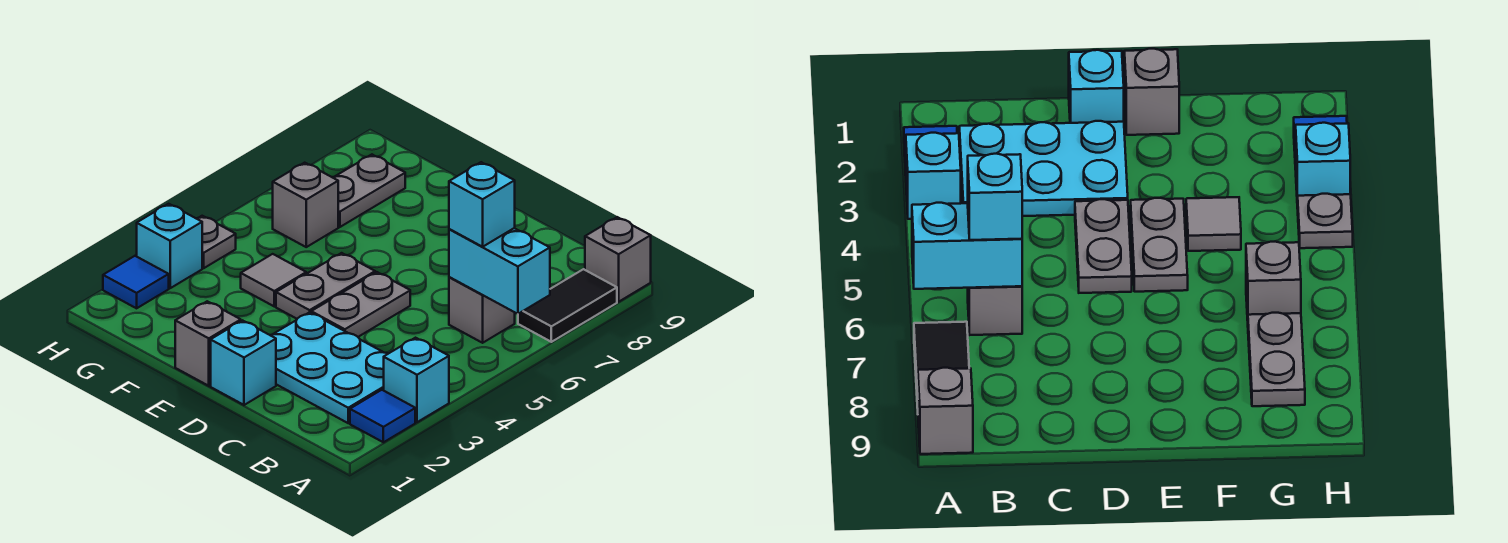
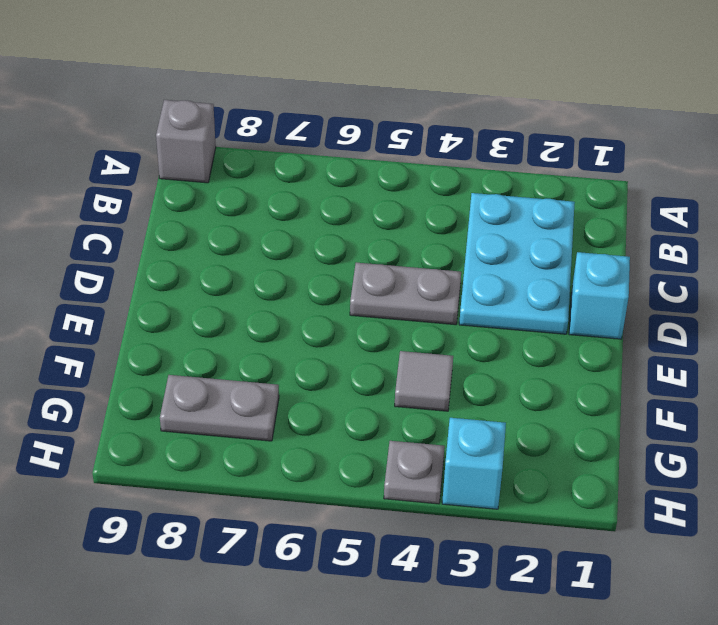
none -> blue tile A2 level 1
none -> cyan brick A3 level 1
none -> black tile A7:A8 level 1

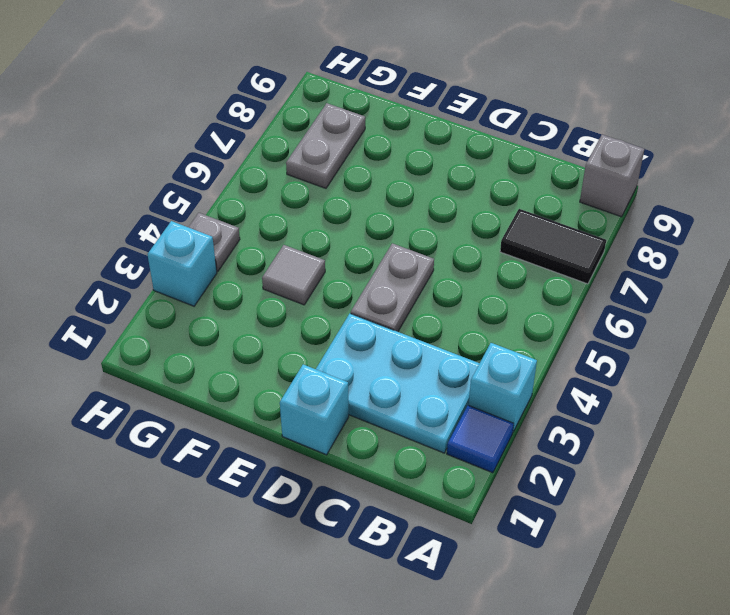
black tile A7:B7 level 1 -> black tile A7:A8 level 1
none -> grey brick B6 level 1
none -> grey brick E1 level 1
none -> grey plate E4:E5 level 1

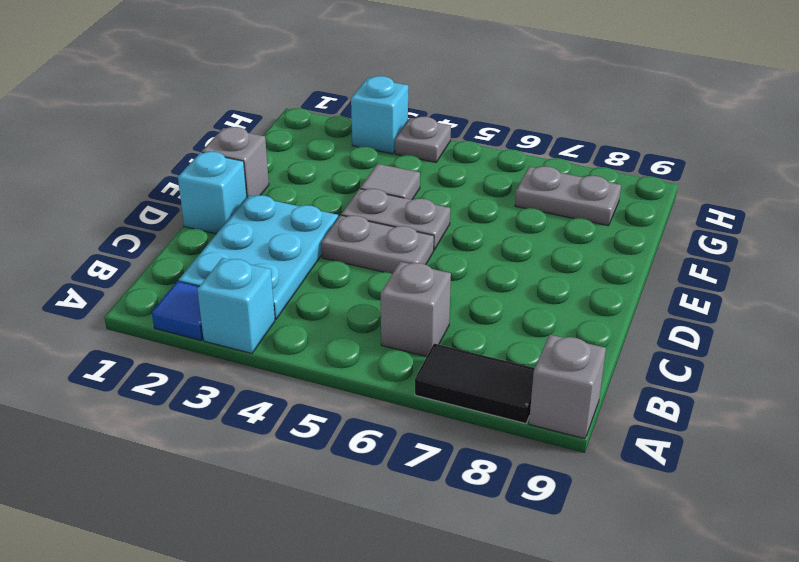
none -> grey brick G6 level 1
none -> blue tile H2 level 1
none -> cyan brick A6:B6 level 2

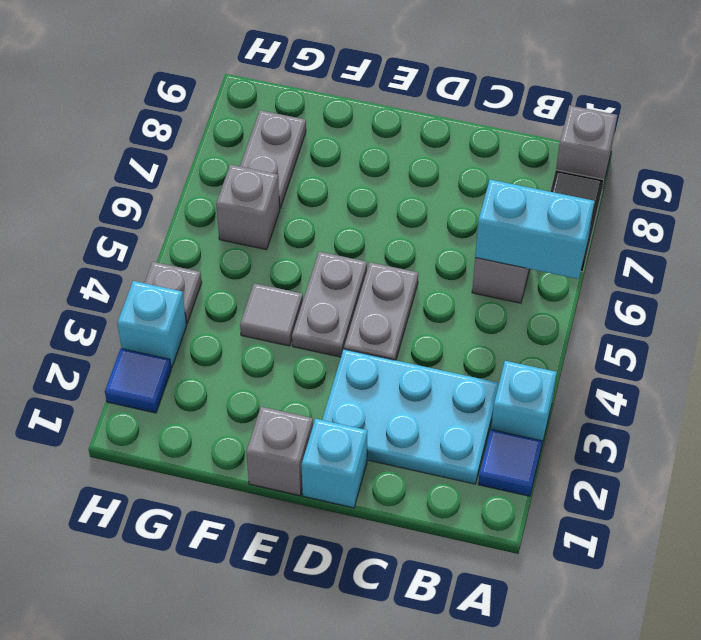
none -> cyan brick B6 level 3

